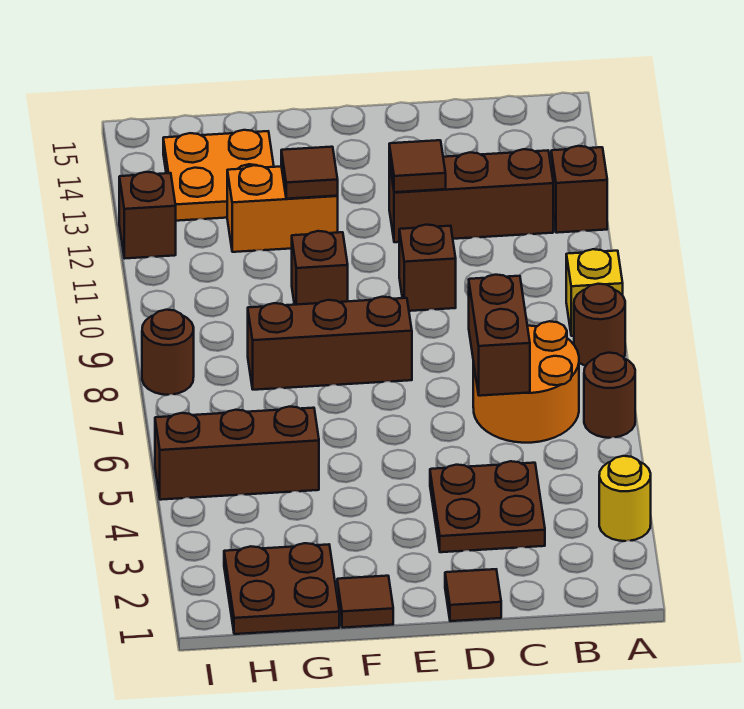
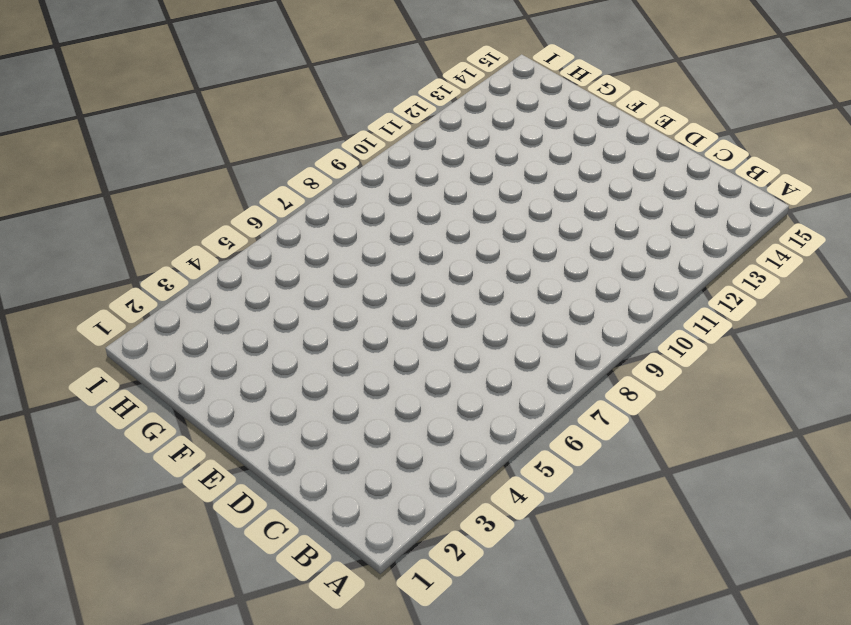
none -> yellow round brick A3 level 1
none -> brown round brick A6 level 1
none -> brown round brick A8 level 1

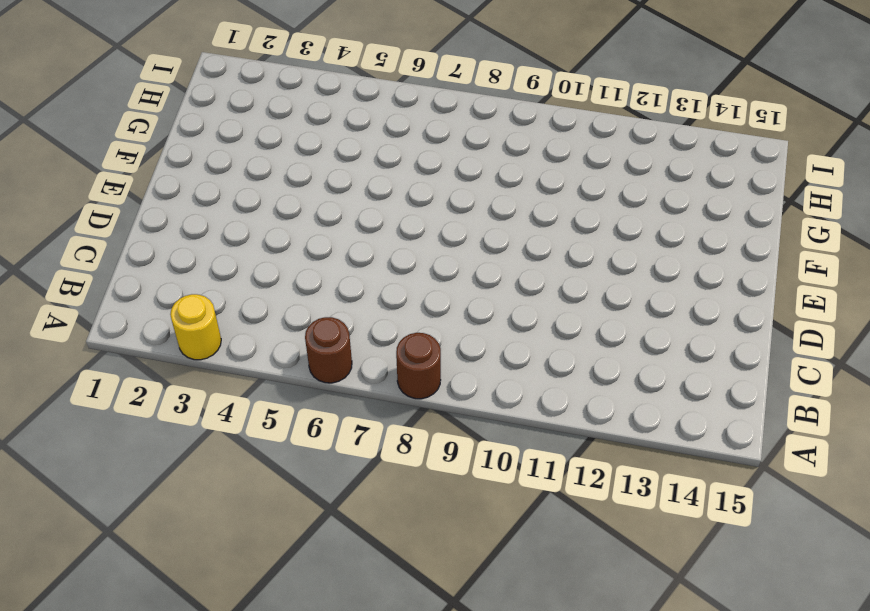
none -> yellow brick A9 level 1
none -> brown brick A12 level 1
none -> orange round brick B6:C7 level 1

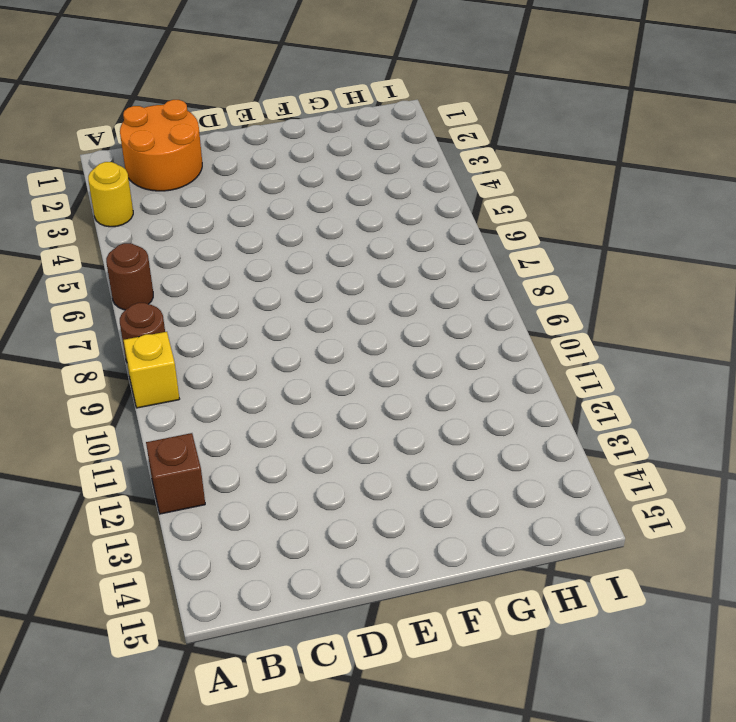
orange round brick B1:C2 level 1 -> orange round brick B6:C7 level 1
none -> brown brick B12:D12 level 1
none -> brown plate C3:D4 level 1
none -> brown tile D1 level 1

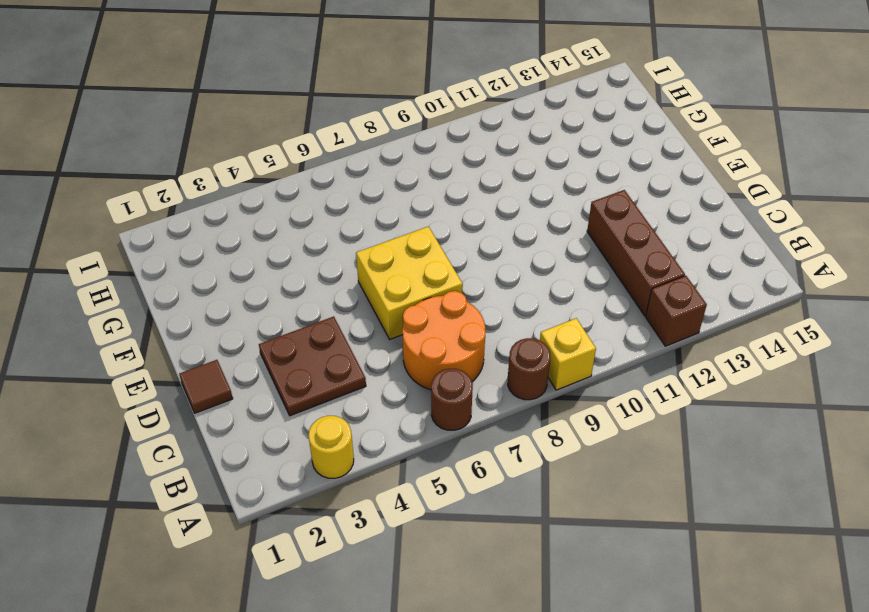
yellow brick D6:E7 level 1 -> none
none -> brown brick D10 level 1
none -> brown brick E8:G8 level 1
none -> brown tile F1 level 1

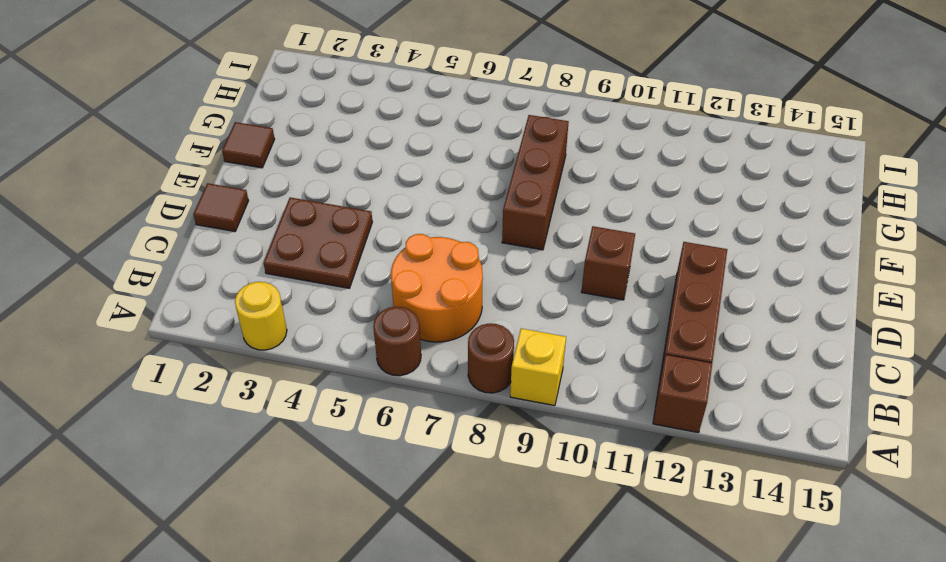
none -> brown brick F10 level 1
none -> orange brick F12:G12 level 1
none -> brown plate G1:H2 level 1

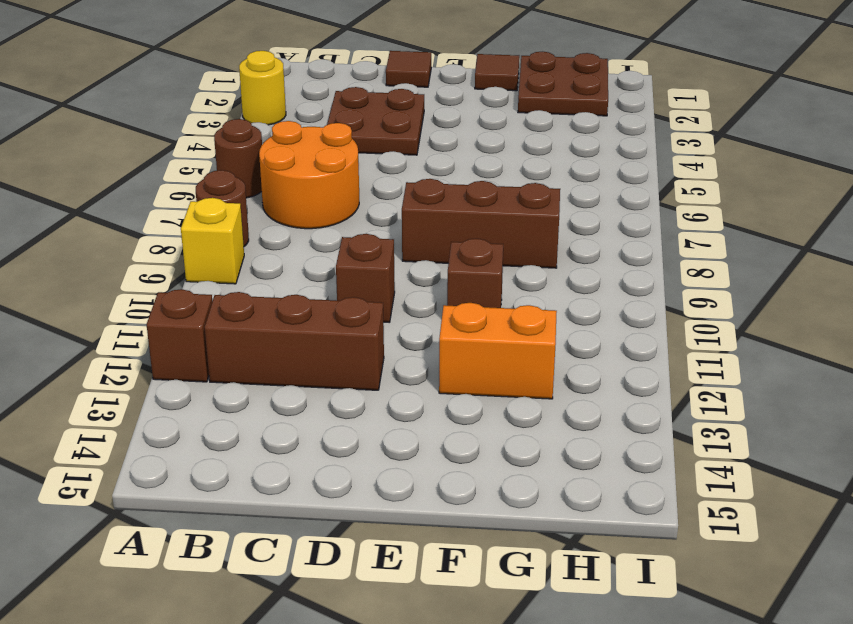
none -> brown brick G5:I5 level 1
none -> orange plate G13:H14 level 1
none -> brown round brick I8 level 1

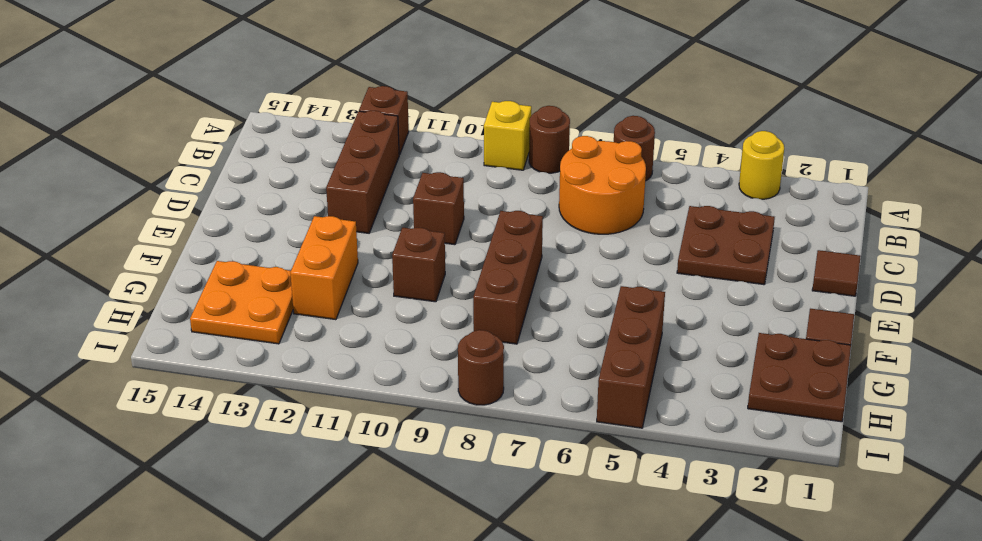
none -> brown brick I12 level 1
none -> brown brick C6:C7 level 2
none -> brown tile D12 level 2

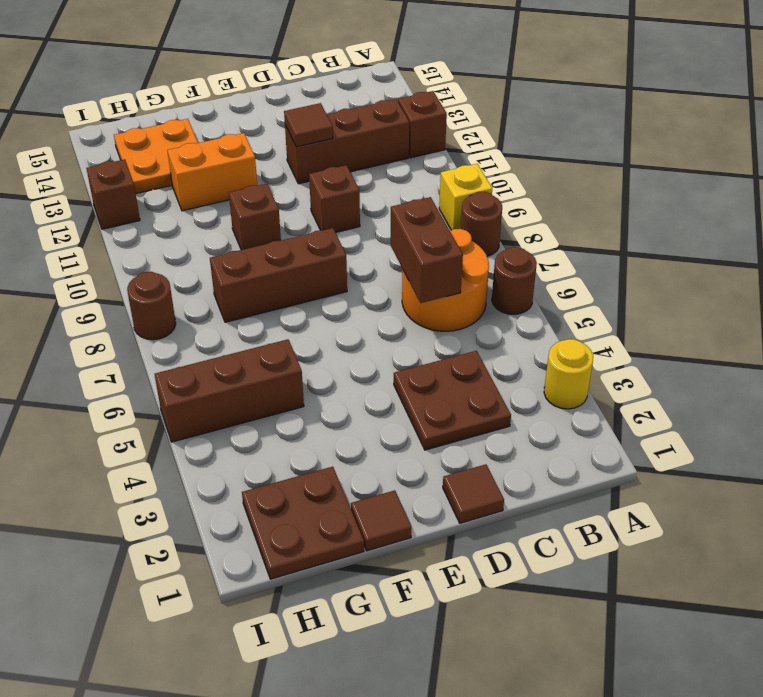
none -> brown tile F12 level 2

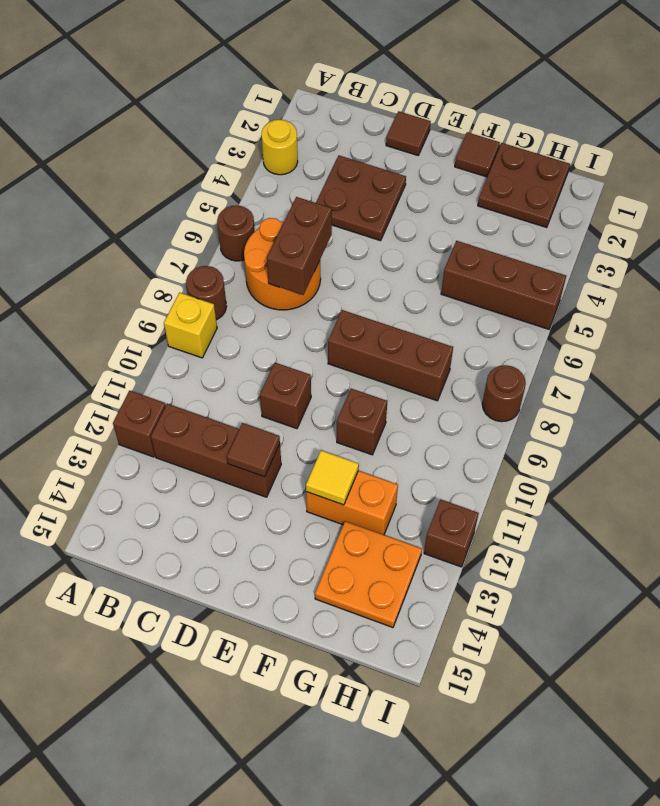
yellow tile F12 level 2 -> brown tile F12 level 2

